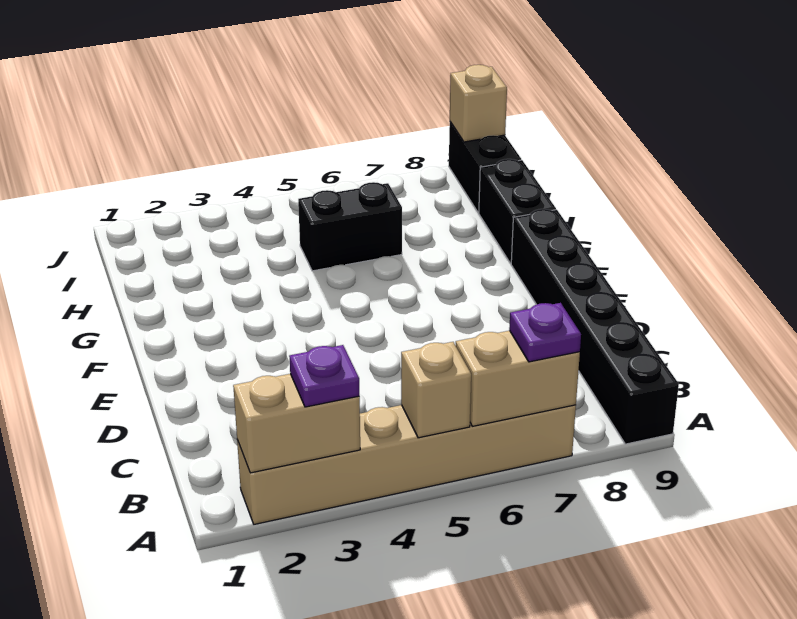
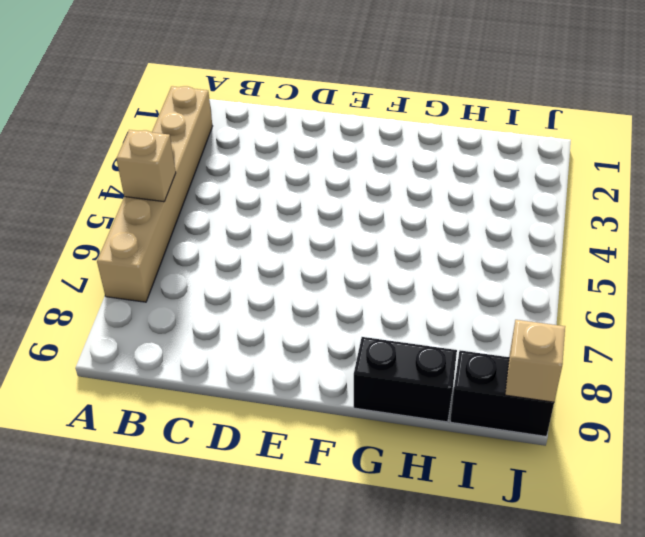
none -> black brick A9:F9 level 1
none -> black brick H5:H6 level 1

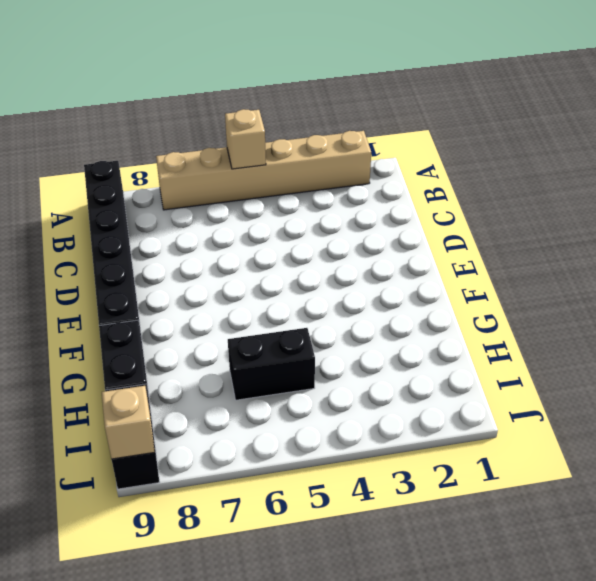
none -> tan brick A2:A3 level 2
none -> tan brick A6:A7 level 2

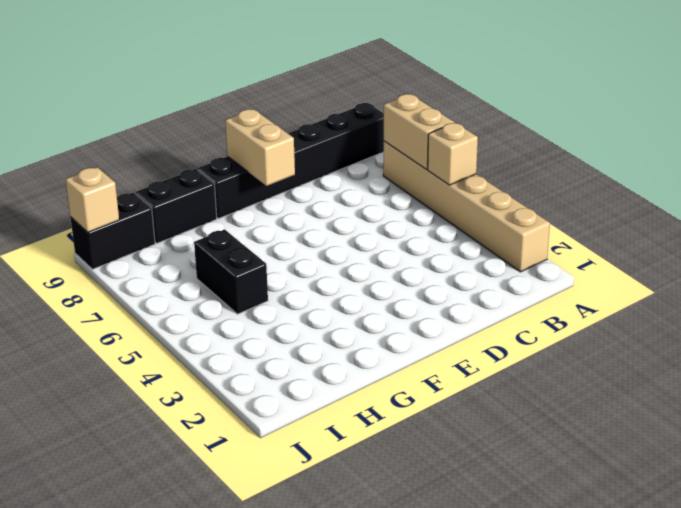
tan brick E8:E9 level 2 -> tan brick A2:A3 level 2
none -> purple plate A3 level 3
none -> purple plate A7 level 3

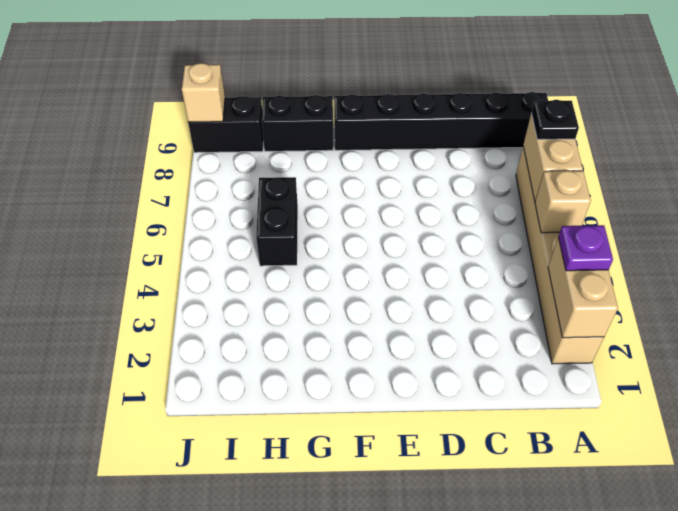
black plate A7 level 3 -> purple plate A7 level 3

